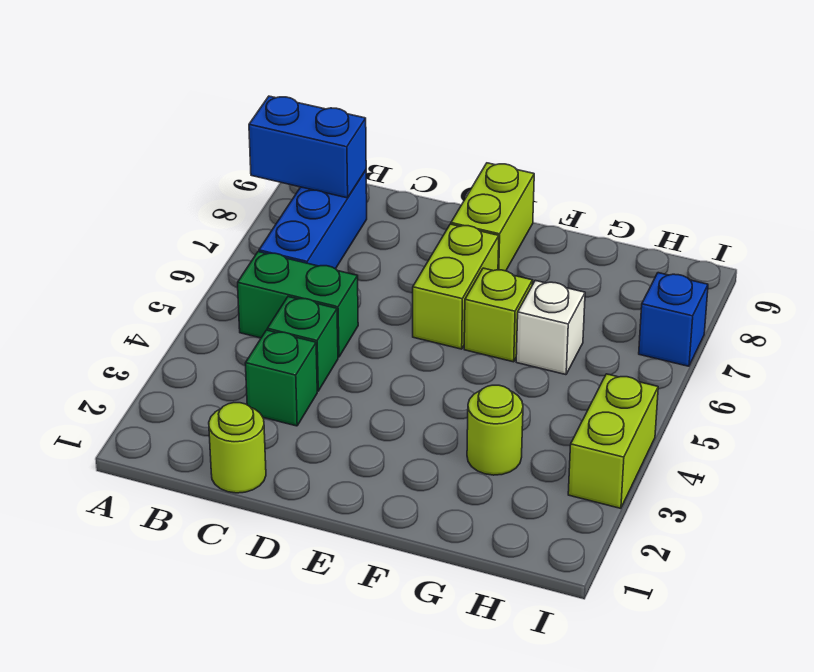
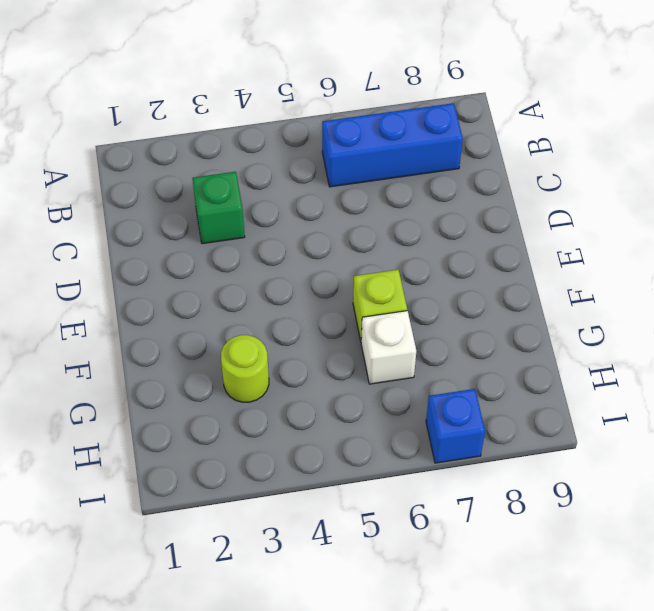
none -> green brick B5:C5 level 1
none -> lime round brick C1 level 1
none -> green brick C4 level 1

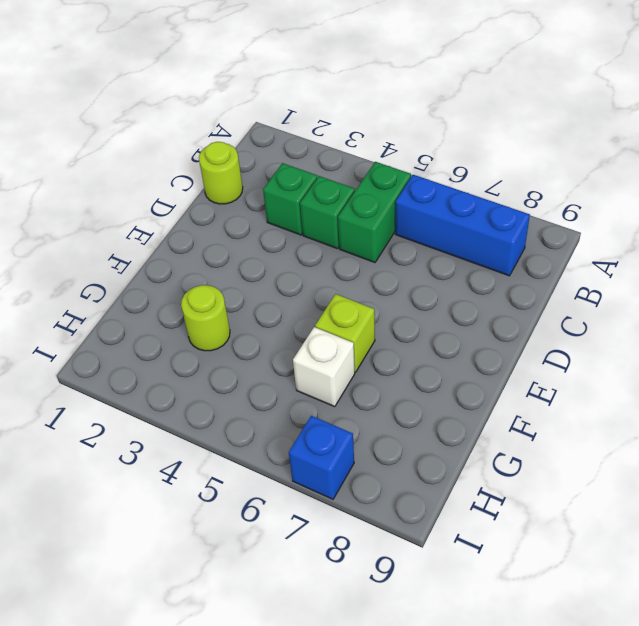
none -> lime brick E6:E7 level 1
none -> lime brick E8:E9 level 1
none -> lime brick I3:I4 level 1

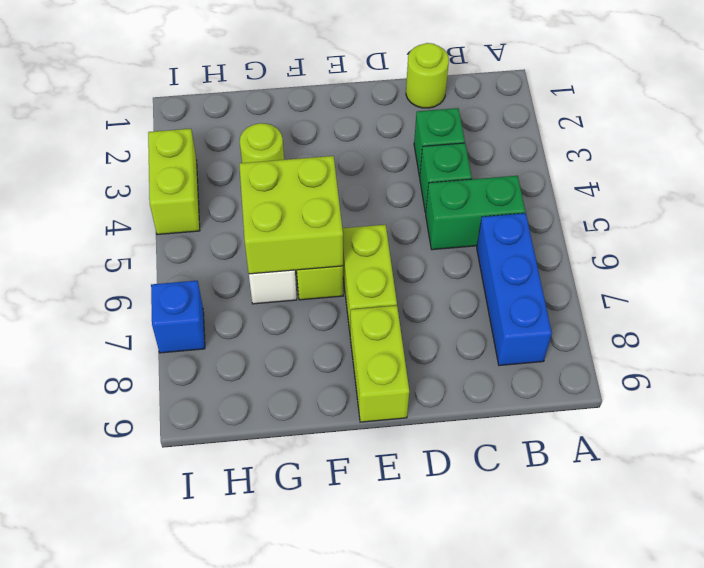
lime brick F5:G6 level 2 -> none
none -> blue brick A8:B8 level 2

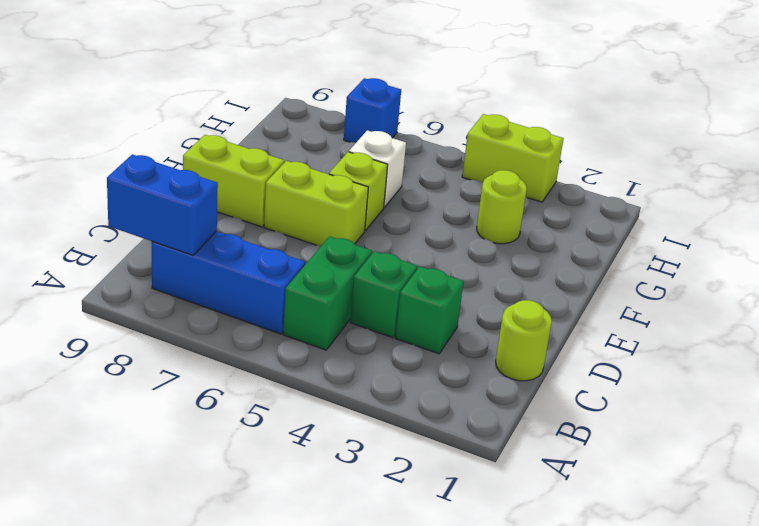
blue brick B8:B9 level 2 -> blue brick A8:B8 level 2

